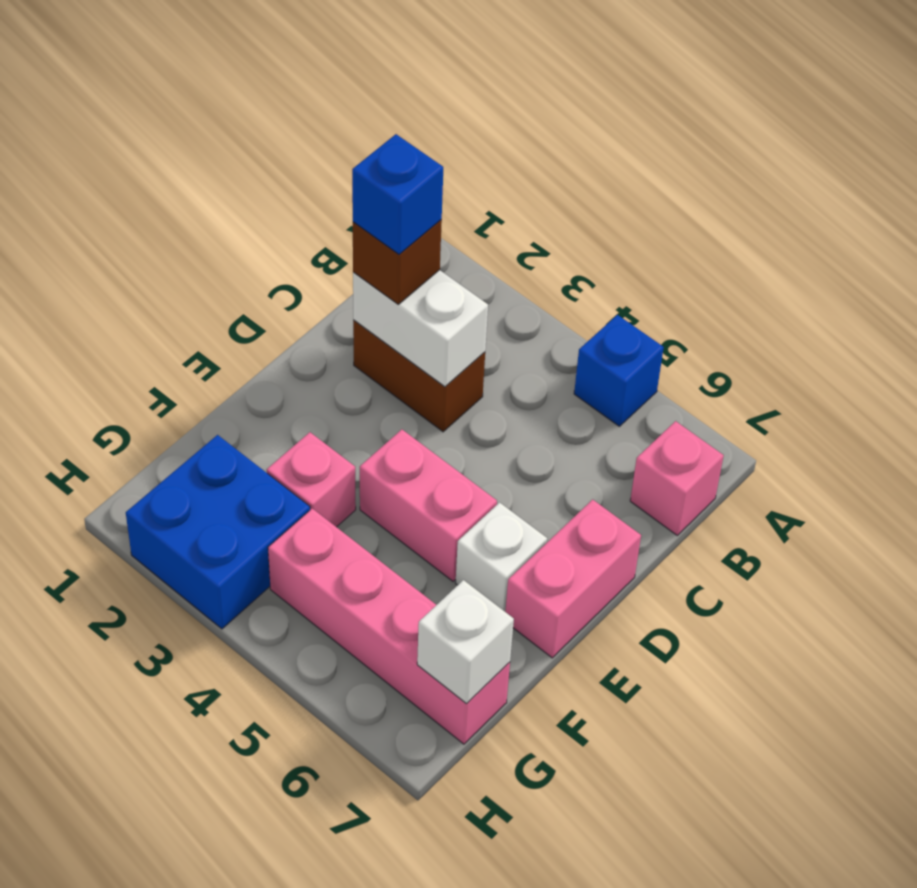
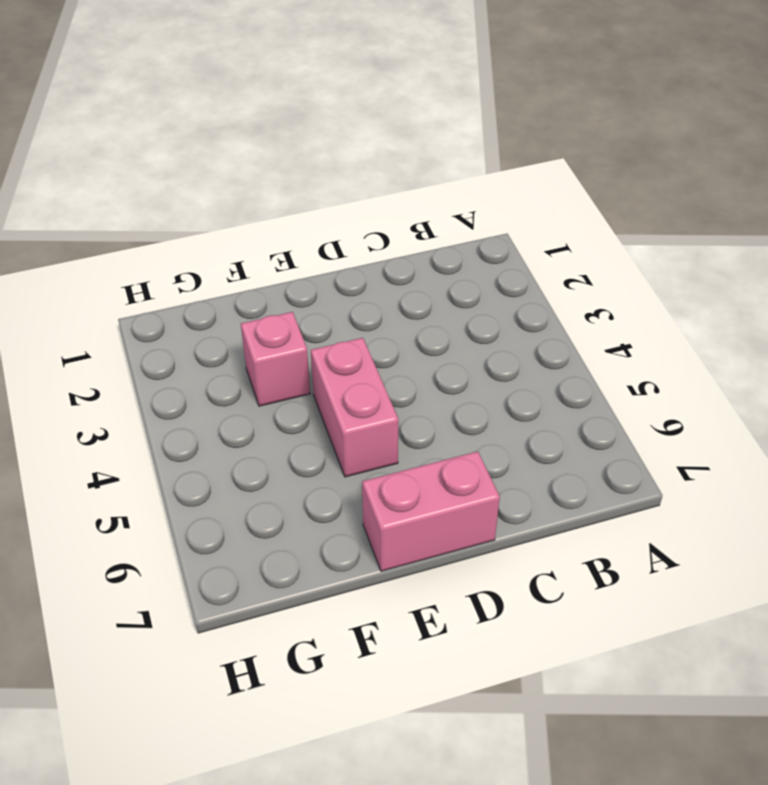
none -> blue brick A5 level 1
none -> pink brick B7 level 1
none -> brown brick C2:C3 level 1

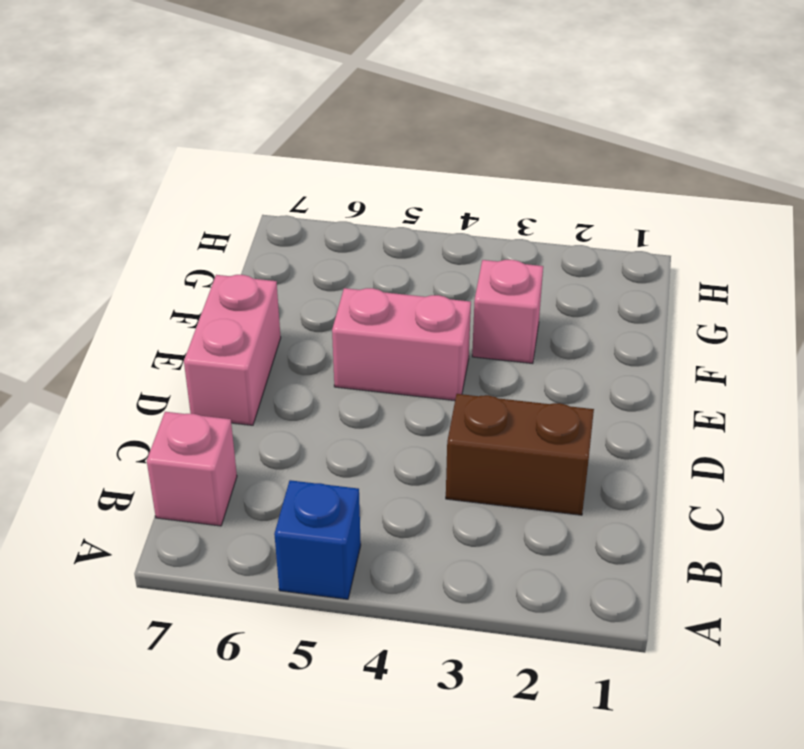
none -> white brick E6 level 1
none -> blue brick G2:H3 level 1
none -> pink brick G4:G7 level 1

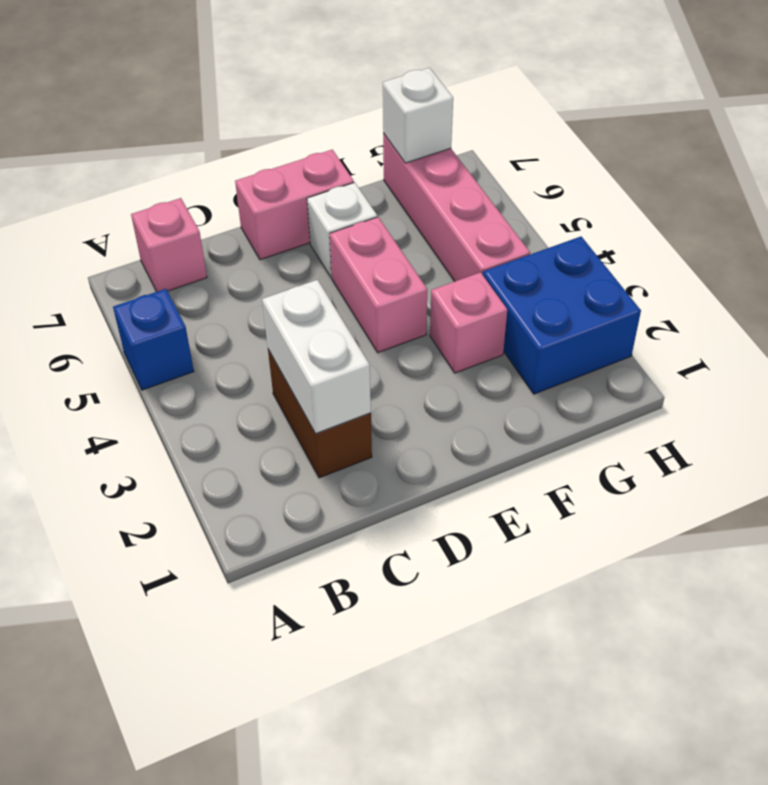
none -> brown brick C2 level 3
none -> blue brick C2 level 4

